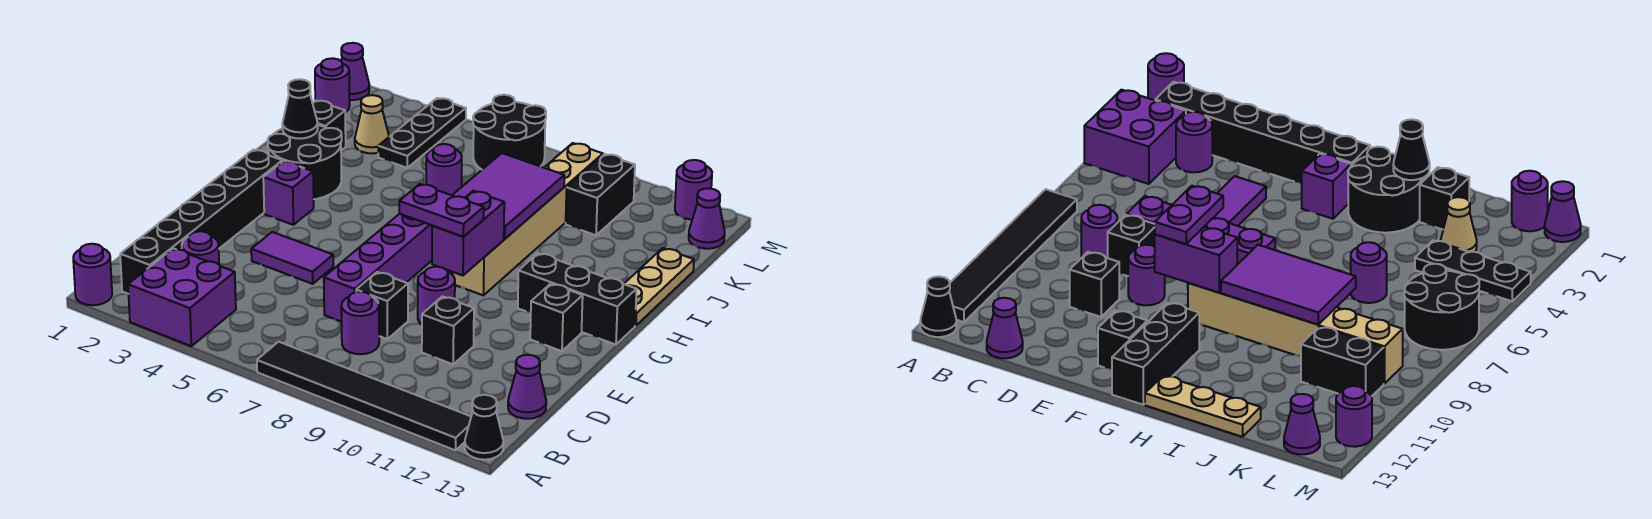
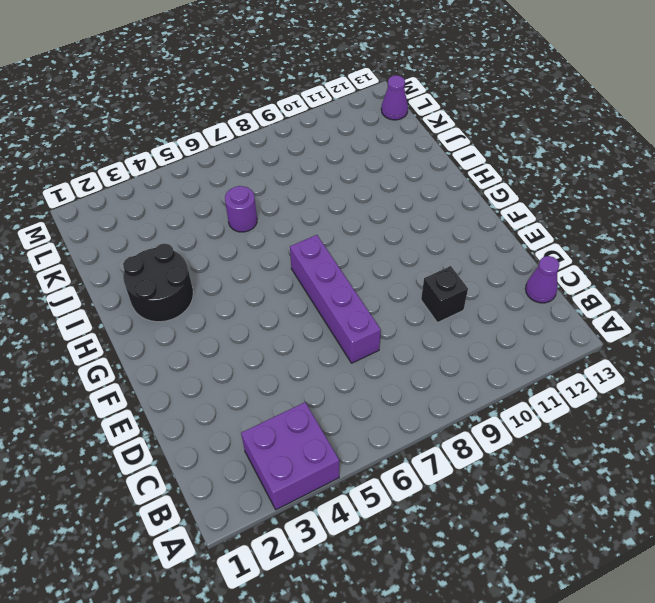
none -> purple round brick A1 level 1
none -> black tile A7:A12 level 1
none -> black cone A13 level 1
none -> black brick B2:G2 level 1

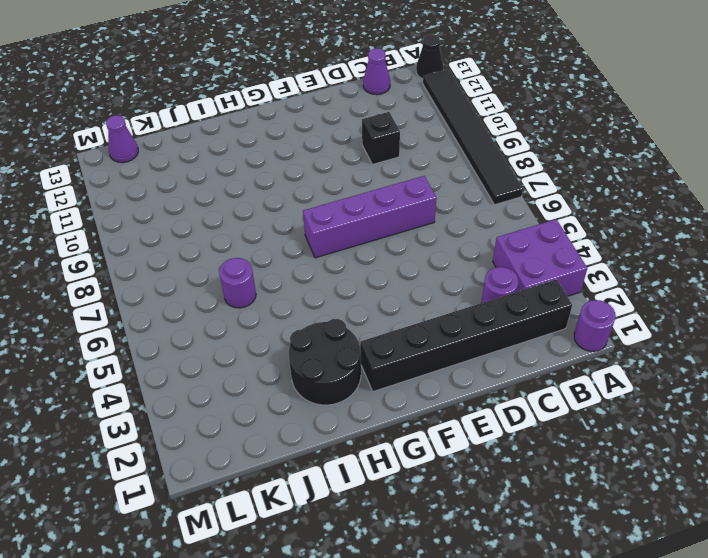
none -> purple round brick C8 level 1
none -> black brick D8 level 1
none -> purple tile E4:E5 level 1
none -> purple round brick E9 level 1

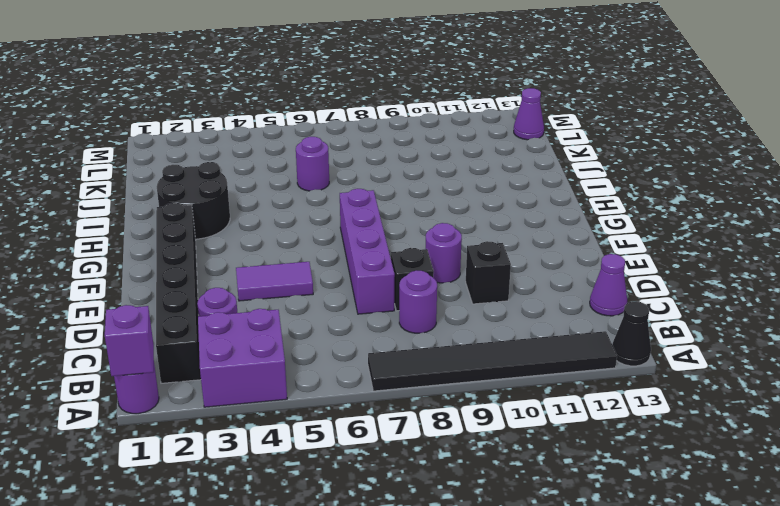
purple brick A1 level 2 -> purple brick G3 level 1
none -> black brick F12 level 1
none -> tan brick G9:L9 level 1
none -> black brick G11:G13 level 1
none -> tan plate H13:J13 level 1

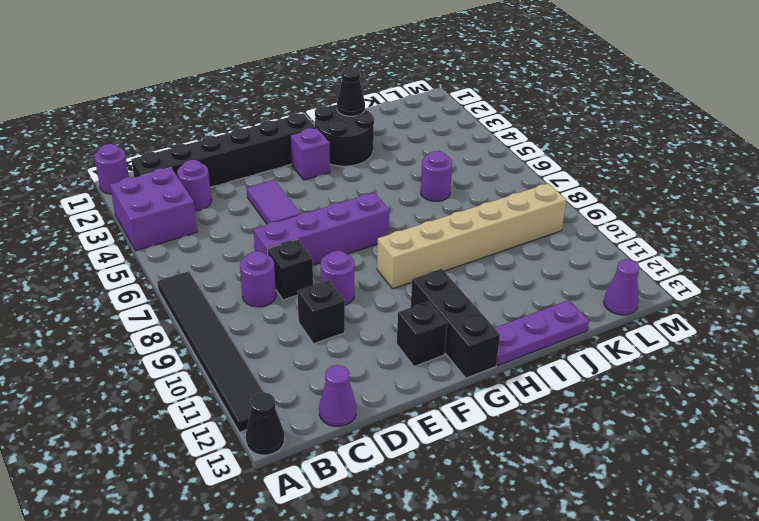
purple plate H13:J13 level 1 -> tan plate H13:J13 level 1
none -> black brick J2 level 1
none -> tan cone K3 level 1
none -> black plate K4:M4 level 1
none -> black brick K10:L10 level 1

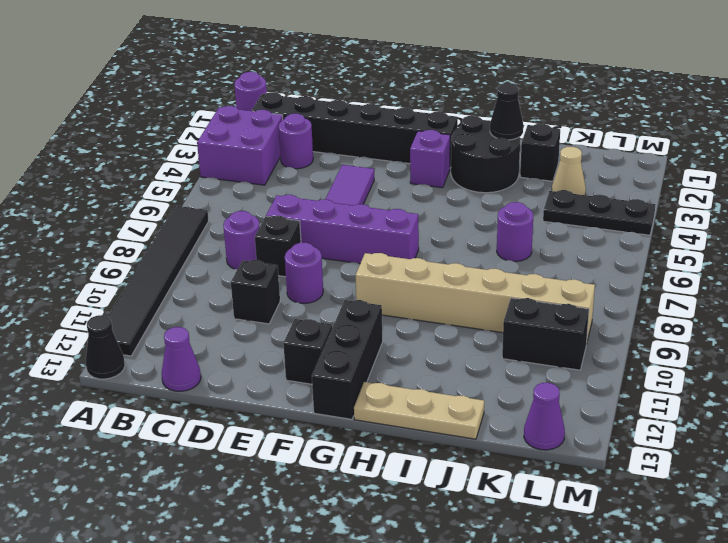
none -> purple round brick L1 level 1
none -> black round brick L6:M7 level 1
none -> purple cone M1 level 1
none -> purple round brick M12 level 1

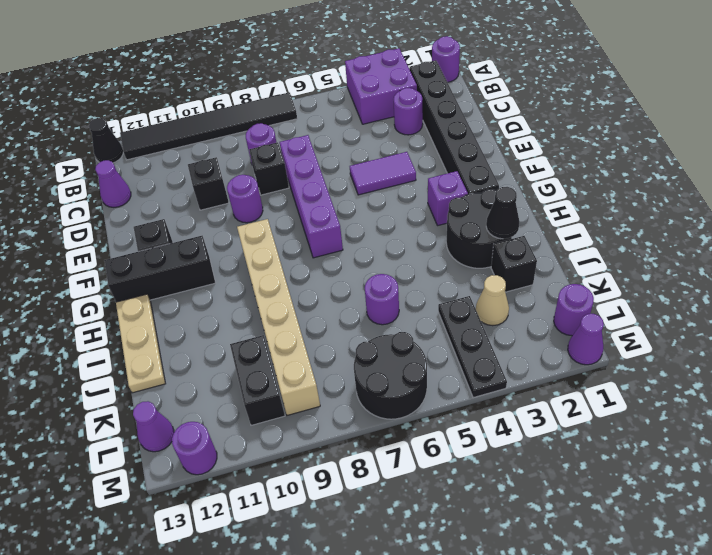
none -> purple brick F9:G9 level 2
none -> purple tile H8:J9 level 2
none -> purple plate F8:F9 level 3

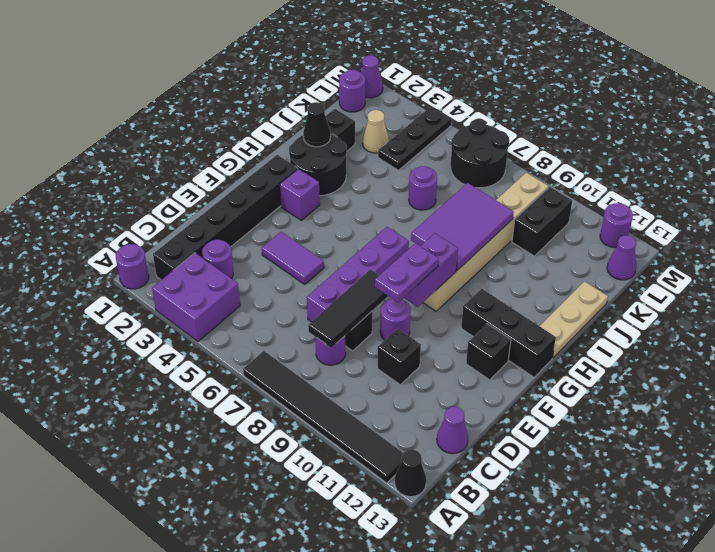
black tile C8:E8 level 2 -> none
purple plate E9:F9 level 3 -> purple plate F8:F9 level 3

